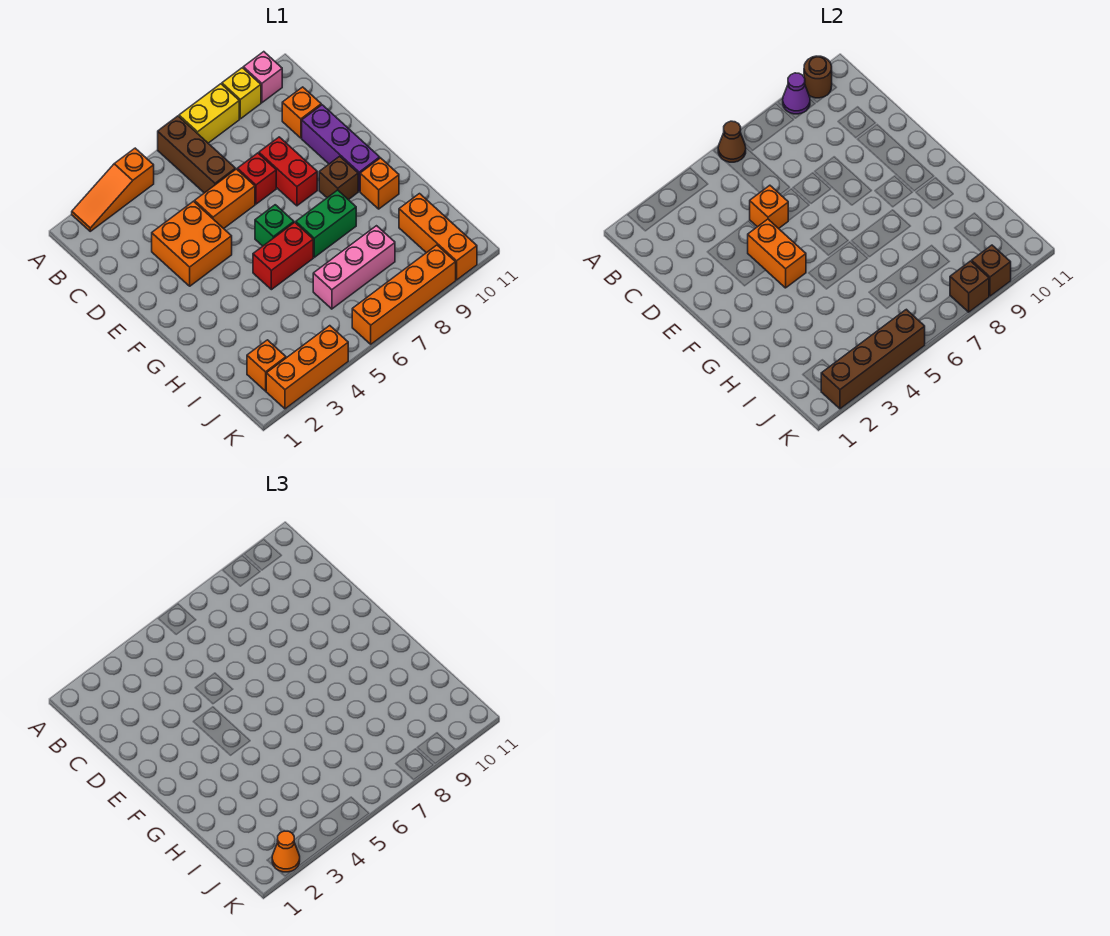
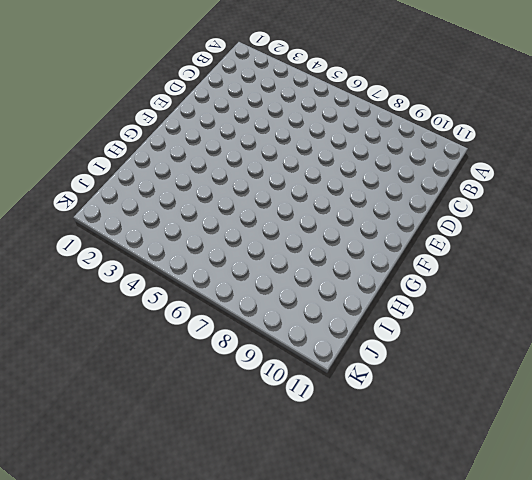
none -> orange slope A2:A4 level 1 top 4
none -> brown brick A6:C6 level 1
none -> yellow brick A7:A8 level 1
none -> yellow brick A9 level 1

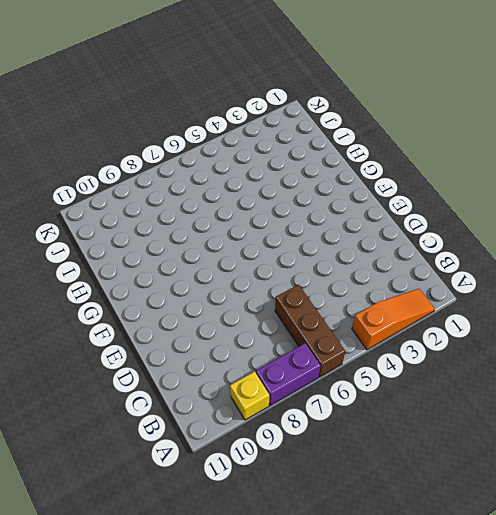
purple brick A7:A8 level 1 -> yellow brick A7:A8 level 1
none -> pink brick A10 level 1
none -> orange brick C10 level 1
none -> orange brick D3:E4 level 1
none -> orange brick D5:D6 level 1

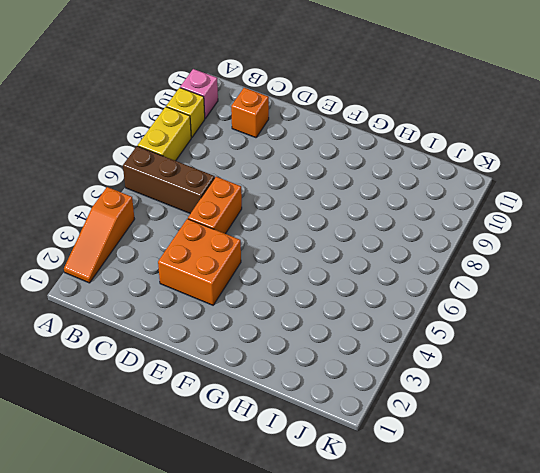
none -> red brick D7 level 1
none -> red brick D8:E8 level 1
none -> purple brick D10:F10 level 1
none -> green brick F6 level 1

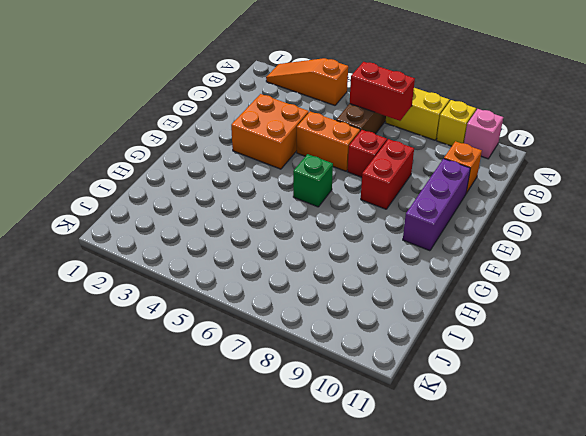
red brick B6:B7 level 2 -> red brick G5:G6 level 1
none -> brown brick F9 level 1
none -> green brick G7:G8 level 1
none -> orange brick G10 level 1
none -> pink brick I6:I8 level 1

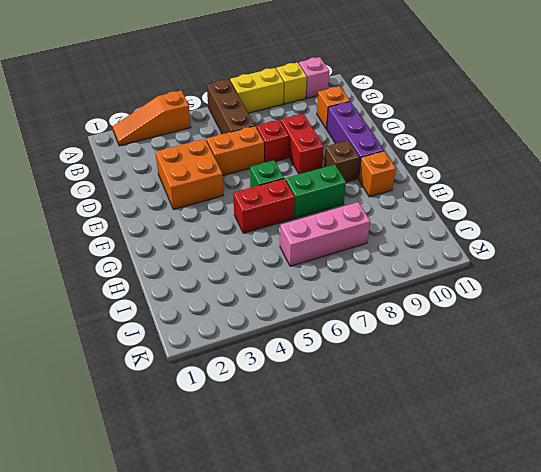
none -> orange brick I10:K10 level 1
none -> orange brick J2 level 1
none -> orange brick K2:K4 level 1
none -> orange brick K6:K9 level 1

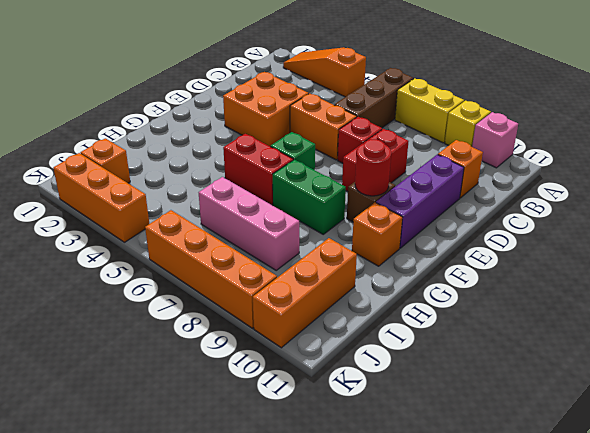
red round brick F9 level 2 -> none
none -> brown cone A6 level 2
none -> purple cone A9 level 2
none -> brown round brick A10 level 2
none -> orange brick D5 level 2

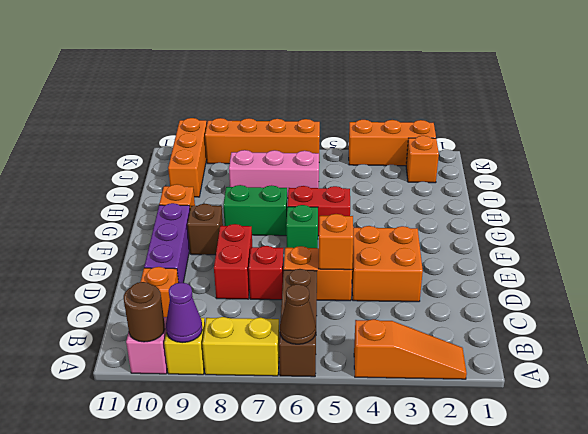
none -> orange brick E4:F4 level 2
none -> brown brick K2:K5 level 2
none -> brown brick K8 level 2
none -> brown brick K9 level 2

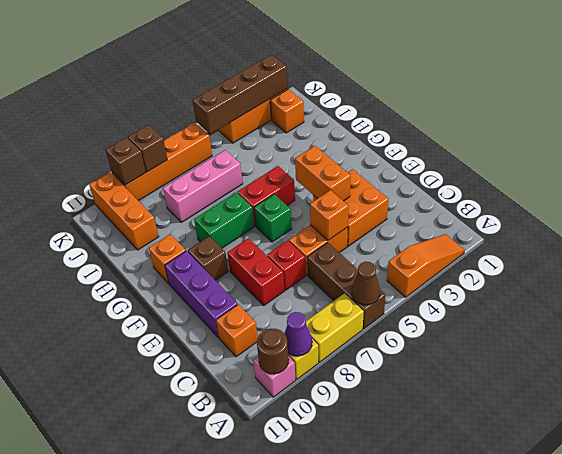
none -> orange cone K2 level 3

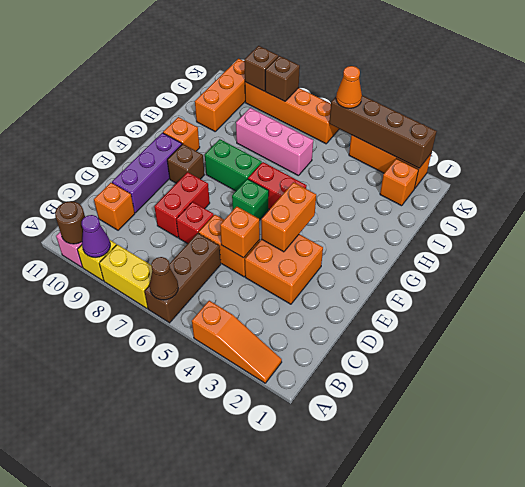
orange cone K5 level 3 -> orange cone K2 level 3

